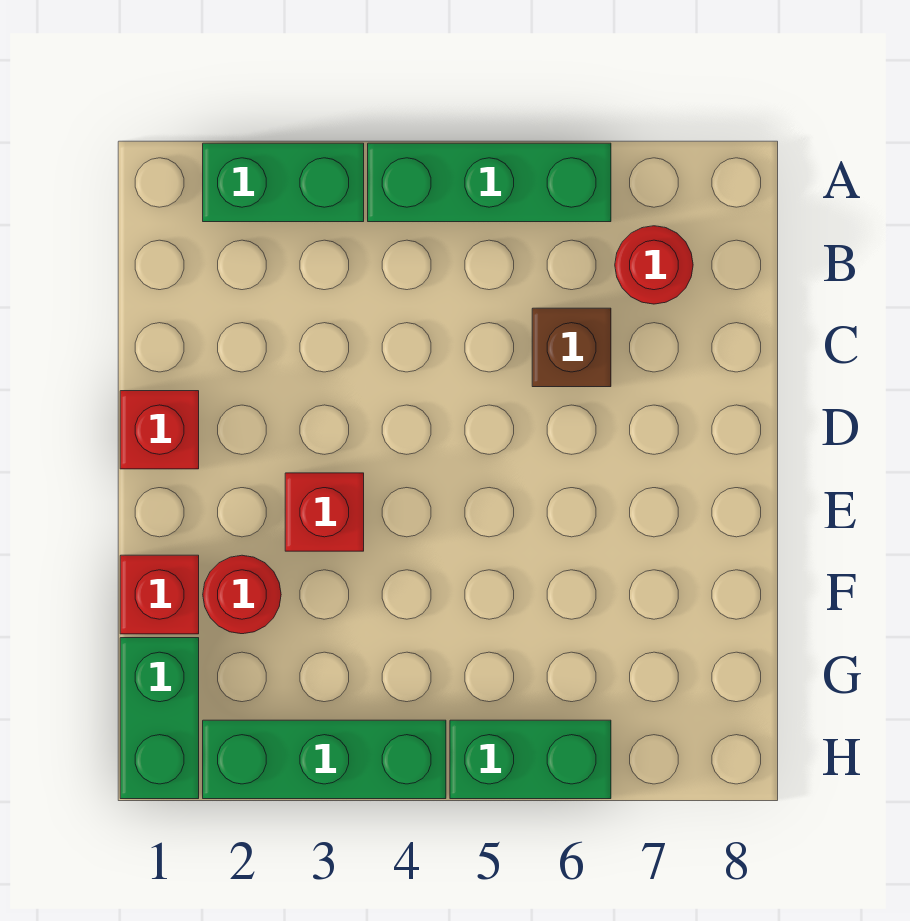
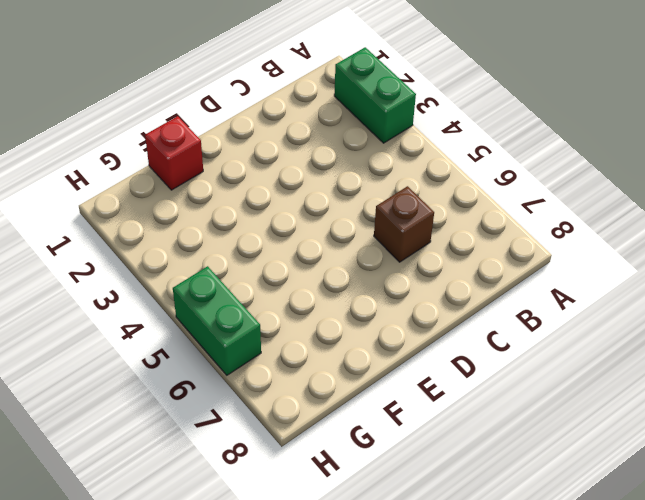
none -> green brick A4:A6 level 1
none -> red round brick B7 level 1

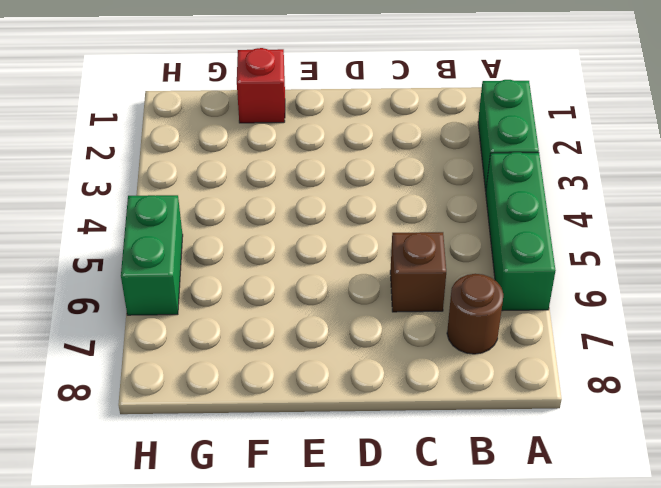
brown round brick B7 level 1 -> red round brick B7 level 1
none -> red brick D1 level 1
none -> red brick E3 level 1

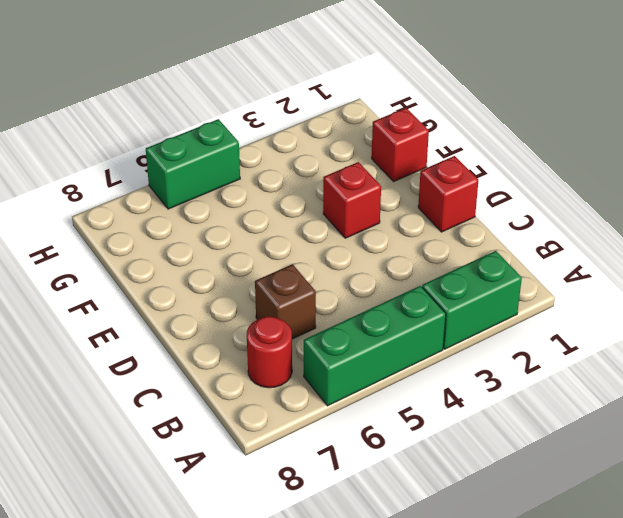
none -> red round brick F2 level 1
none -> green brick G1:H1 level 1

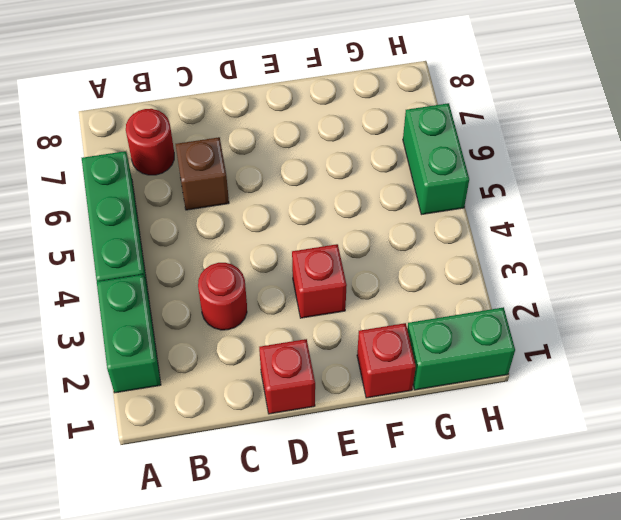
red round brick C3 level 1 -> red round brick F2 level 1
none -> green brick H2:H4 level 1

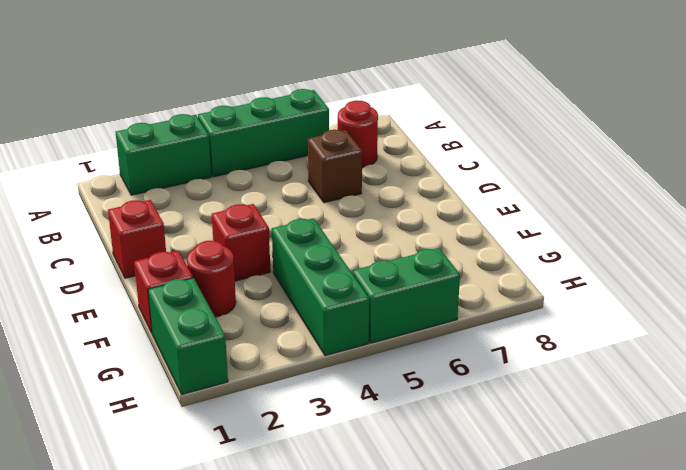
green brick F4:H4 level 1 -> green brick H2:H4 level 1

